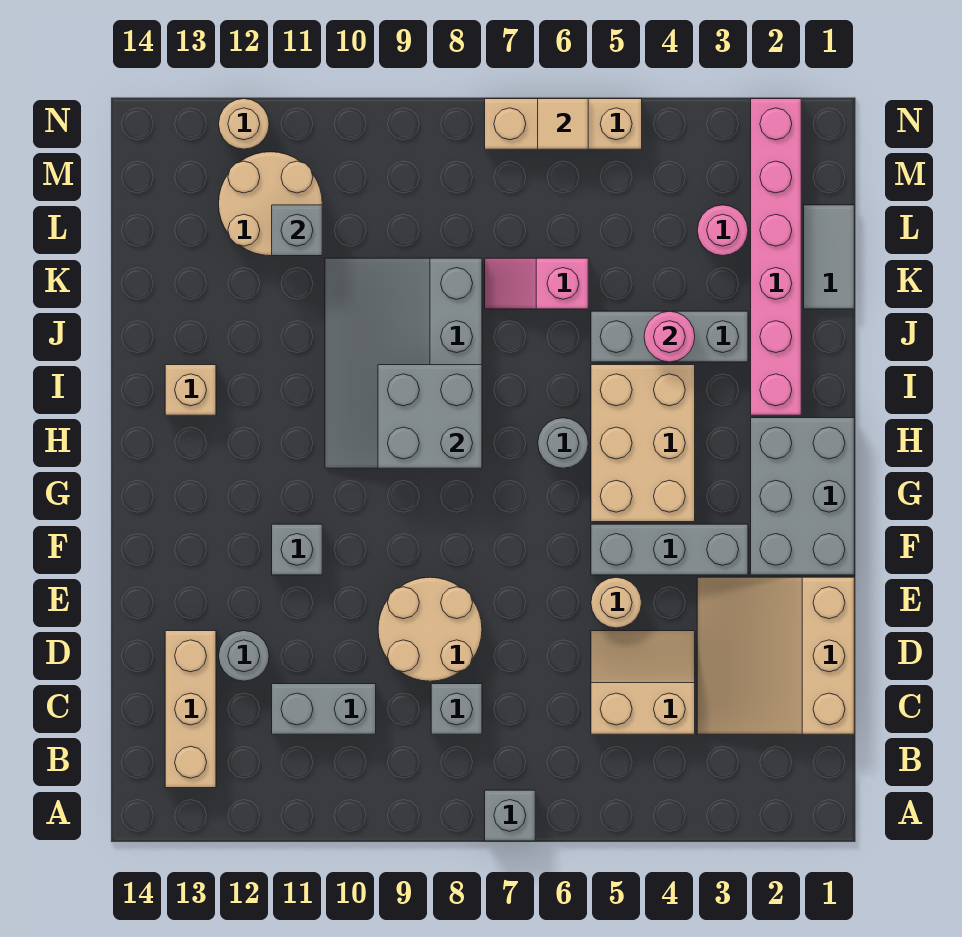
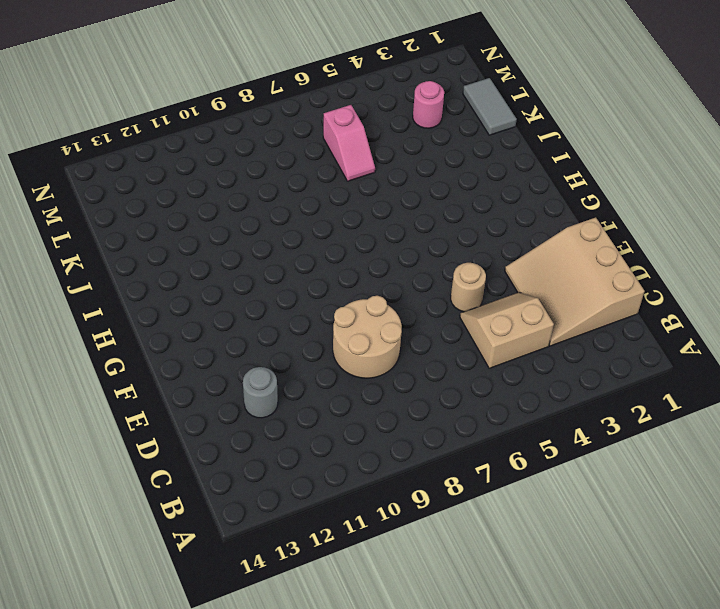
pink slope K6:L6 level 1 top L -> pink slope K6:K7 level 1 top 6
none -> grey brick A7 level 1
none -> tan brick B13:D13 level 1
none -> grey brick C8 level 1

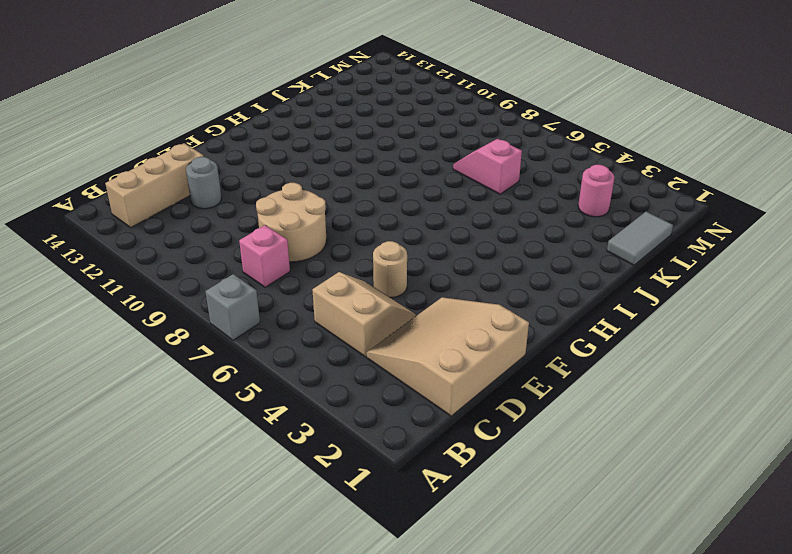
pink brick C8 level 1 -> grey brick C8 level 1
none -> grey brick C10:C11 level 1
none -> grey brick F1:H2 level 1
none -> grey brick F3:F5 level 1

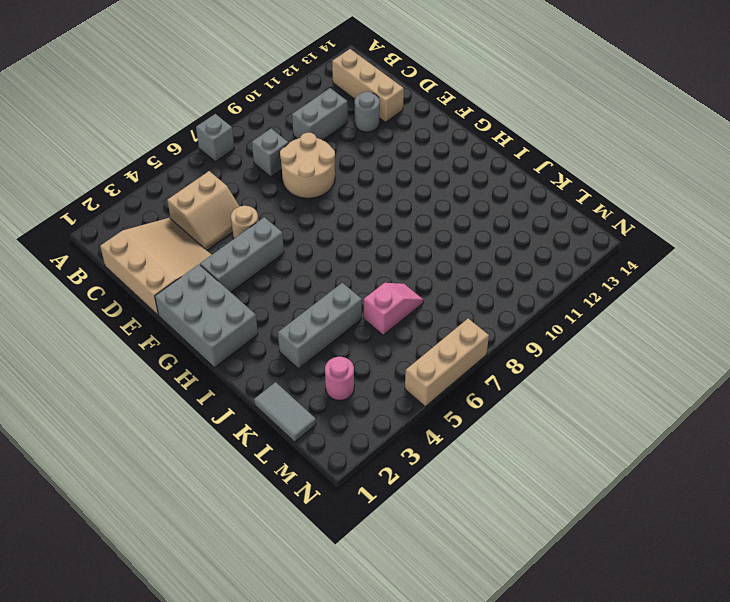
none -> grey brick F11 level 1
none -> tan brick G4:I5 level 1
none -> grey round brick H6 level 1

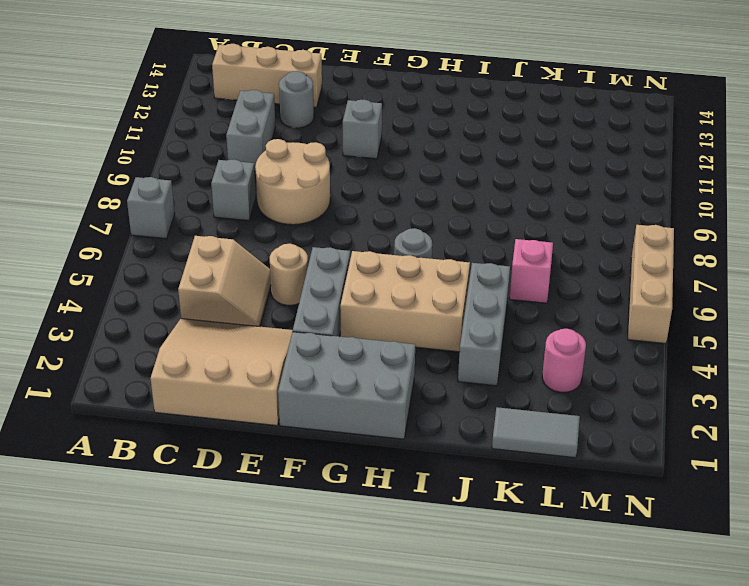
none -> grey slope H8:K10 level 1 top 8
none -> pink brick I2:N2 level 1
none -> tan brick I13 level 1

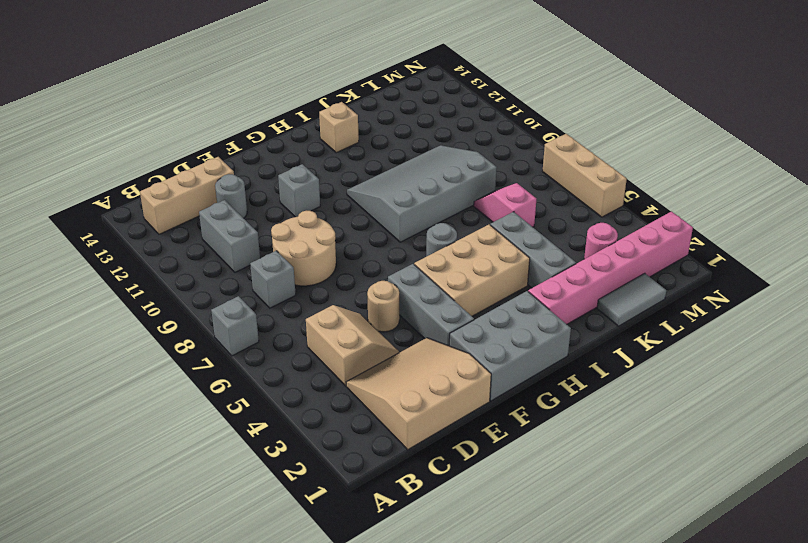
none -> tan round brick L11:M12 level 1
none -> tan round brick N12 level 1
none -> grey brick H8:I9 level 2

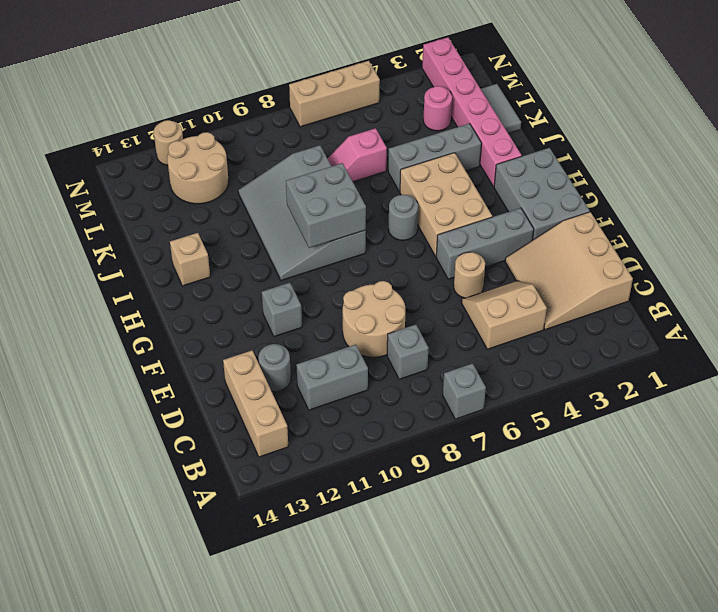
none -> pink round brick J4 level 2
none -> grey brick L11 level 2
none -> tan tile N6 level 2

